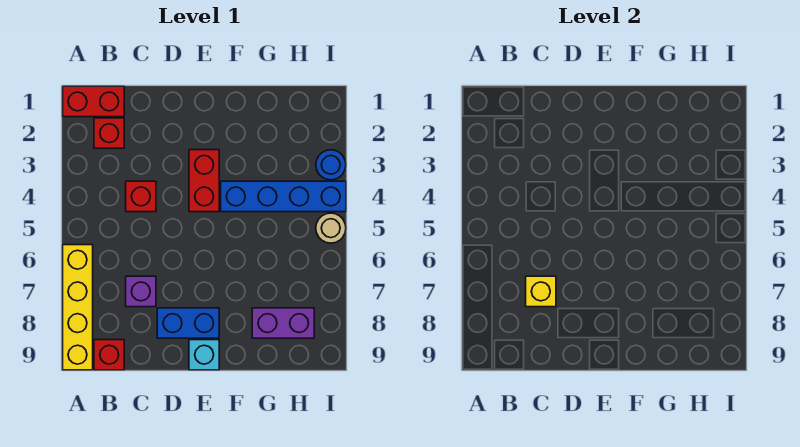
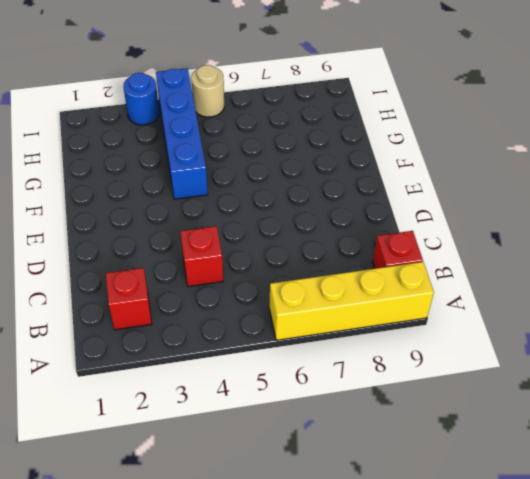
none -> red brick A1:B1 level 1
none -> purple brick C7 level 1
none -> blue brick D8:E8 level 1

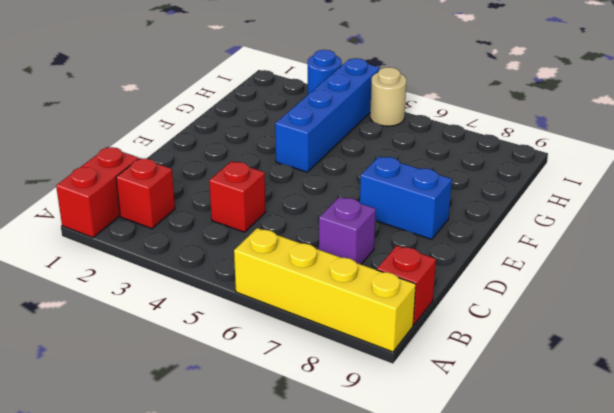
blue brick E7:E8 level 1 -> blue brick D8:E8 level 1
none -> red brick E3:E4 level 1
none -> cyan brick E9 level 1
none -> purple brick G8:H8 level 1

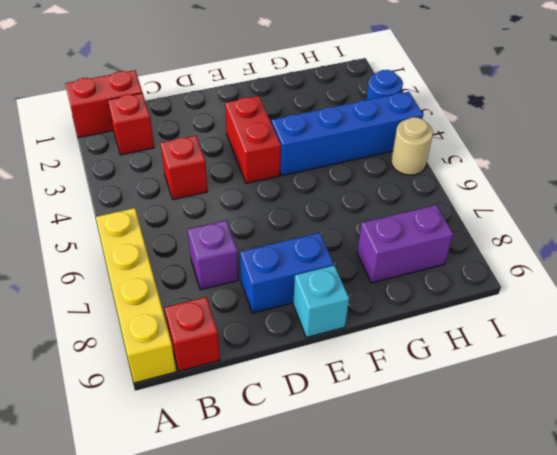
none -> yellow brick C7 level 2

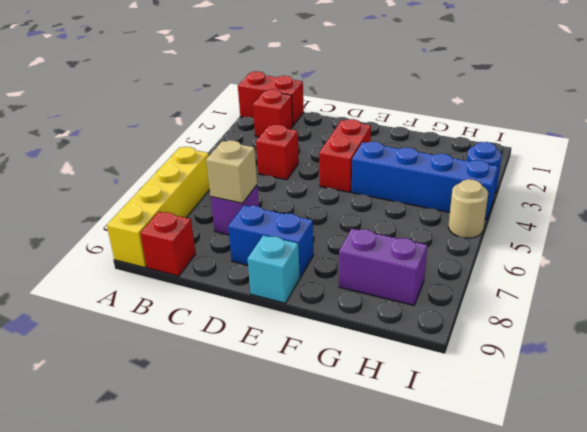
tan brick C7 level 2 -> yellow brick C7 level 2

